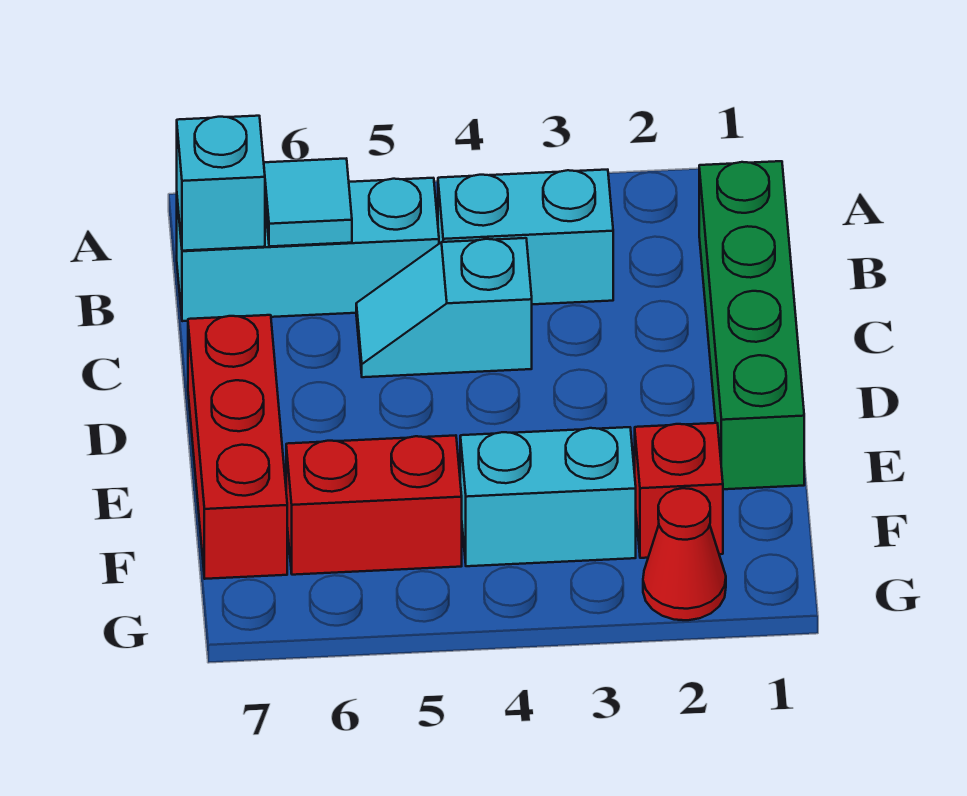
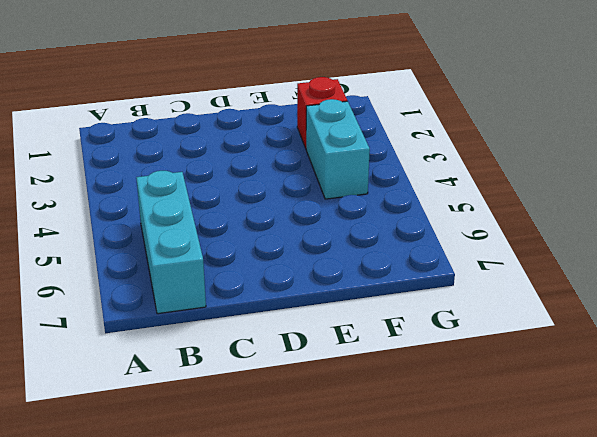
none -> green brick B1:E1 level 1
none -> cyan brick B3:B4 level 1

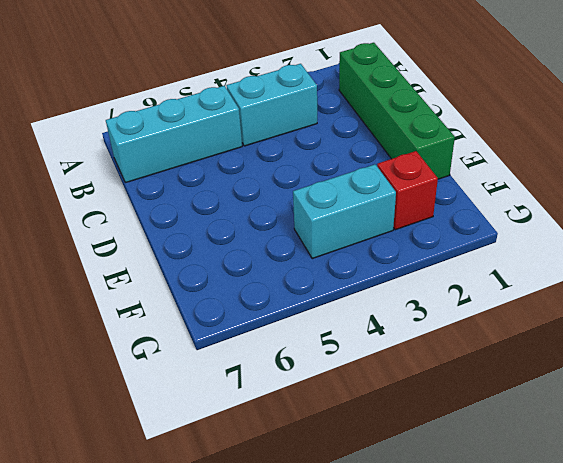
none -> cyan slope C4:C5 level 1 top 4
none -> red brick D7:F7 level 1

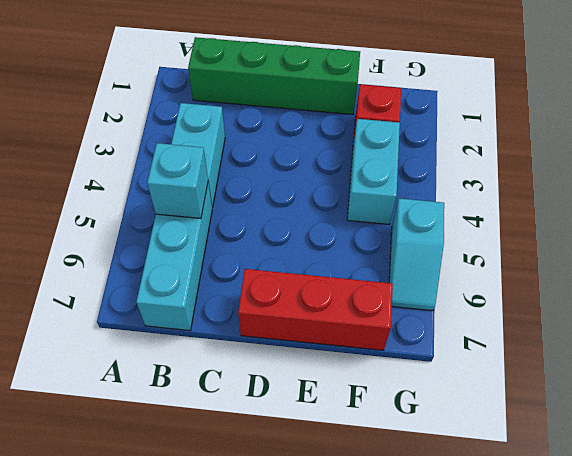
cyan brick B5 level 2 -> cyan brick B7 level 2
cyan slope G5:G6 level 1 top 5 -> cyan slope C4:C5 level 1 top 4
none -> red brick F5:F6 level 1
none -> red cone G2 level 1

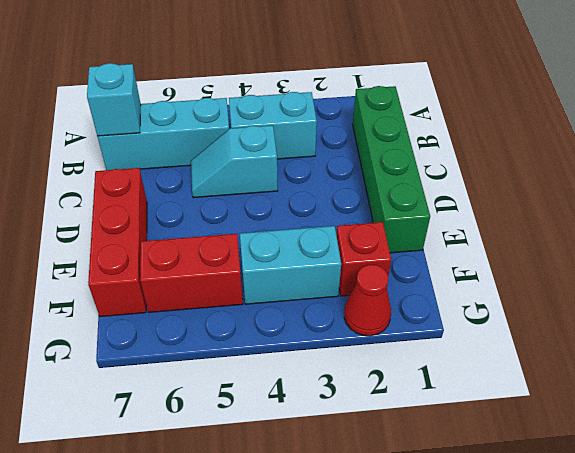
none -> cyan tile B6 level 2

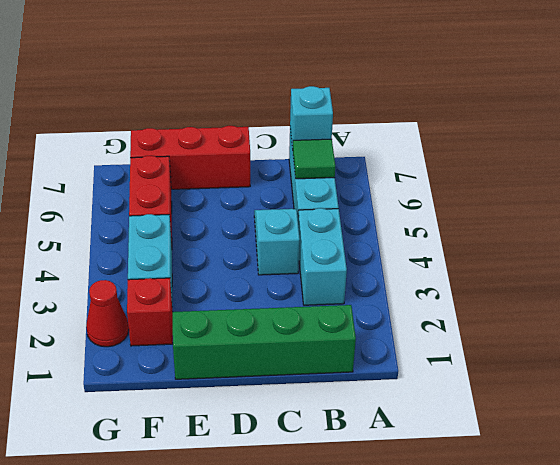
green tile B6 level 2 -> cyan tile B6 level 2

